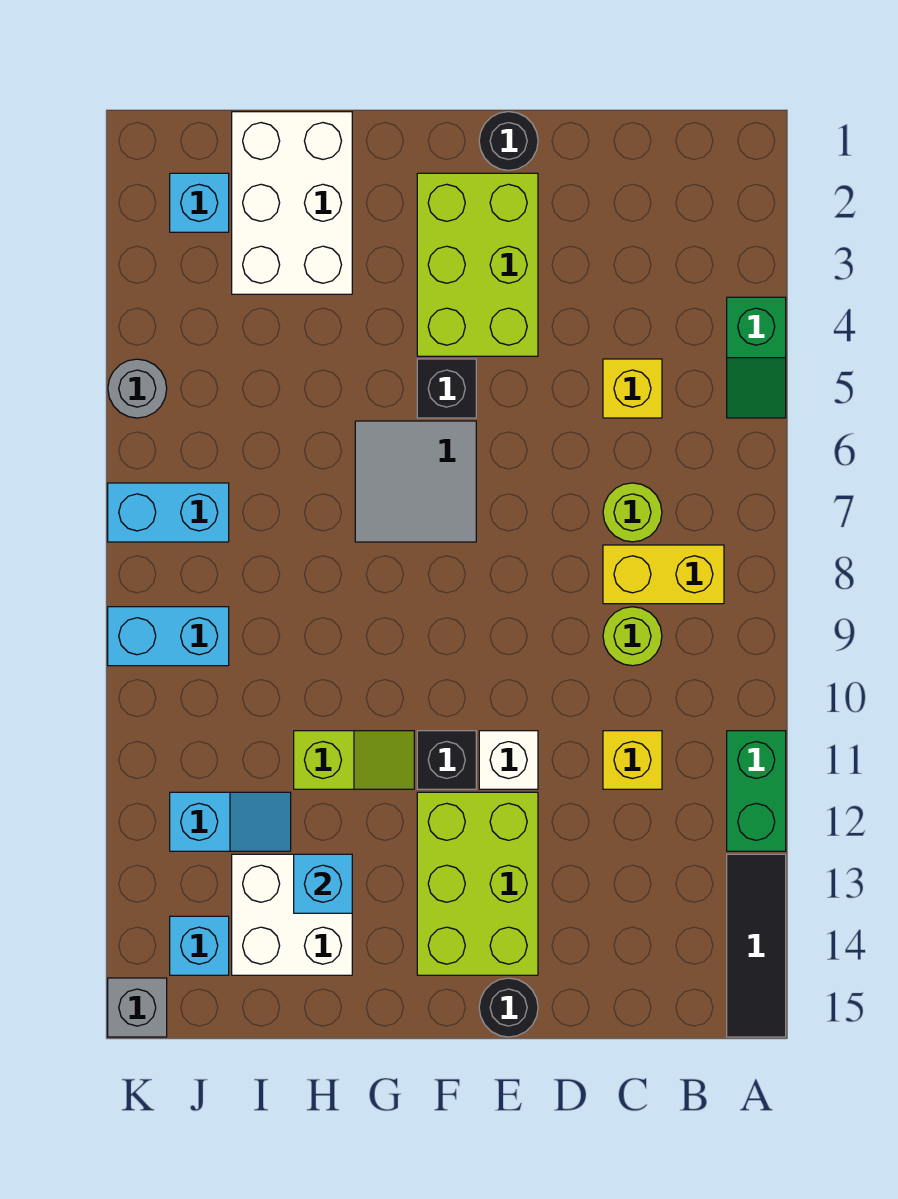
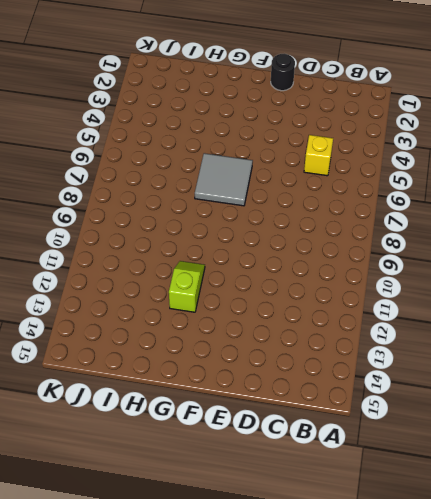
lime slope G11:G12 level 1 top 12 -> lime slope G11:H11 level 1 top H
none -> green slope A4:A5 level 1 top 4
none -> green brick A11:A12 level 1
none -> black tile A13:A15 level 1

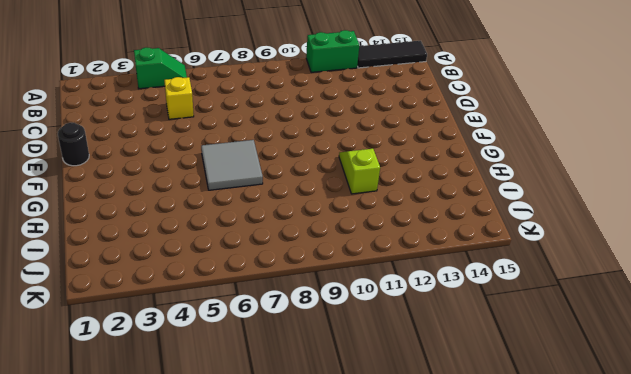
none -> yellow brick B8:C8 level 1
none -> lime round brick C7 level 1
none -> lime round brick C9 level 1

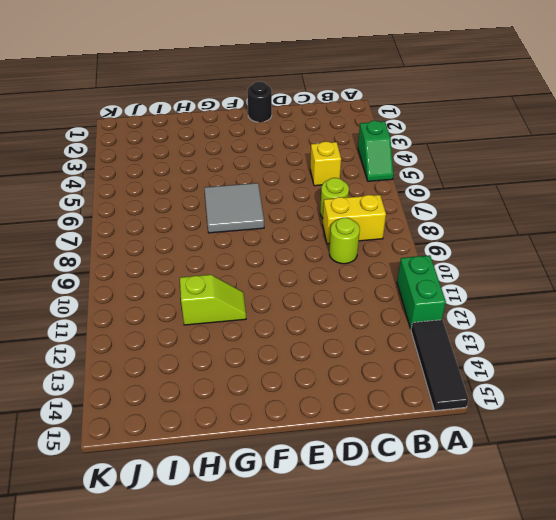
none -> yellow brick C11 level 1
none -> lime brick E2:F4 level 1
none -> white brick E11 level 1

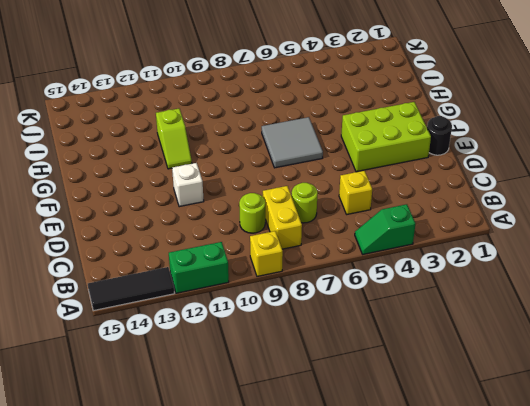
yellow brick A9 level 1 -> yellow brick C11 level 1
none -> lime brick E12:F14 level 1
none -> black round brick E15 level 1
none -> black brick F5 level 1

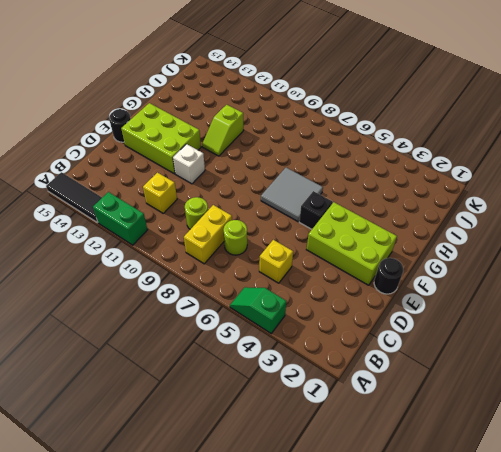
none -> black brick F11 level 1
none -> white brick H1:I3 level 1
none -> white brick H13:I14 level 1

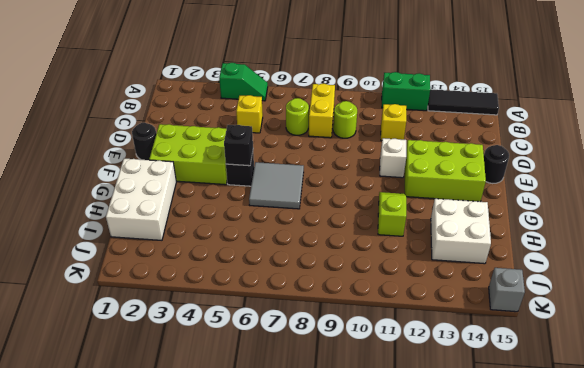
black brick F5 level 2 -> black brick F11 level 1
white brick G1:I2 level 1 -> white brick H1:I3 level 1
none -> cyan slope I12:J12 level 1 top J
none -> cyan brick J2 level 1
none -> cyan brick J7:K7 level 1

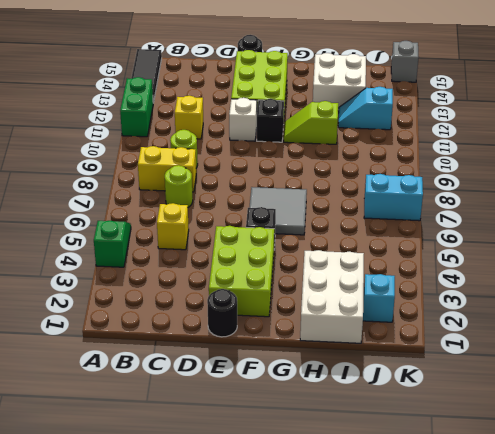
none -> cyan brick J9:K9 level 1
none -> cyan brick J14 level 1
none -> grey round brick K5 level 1

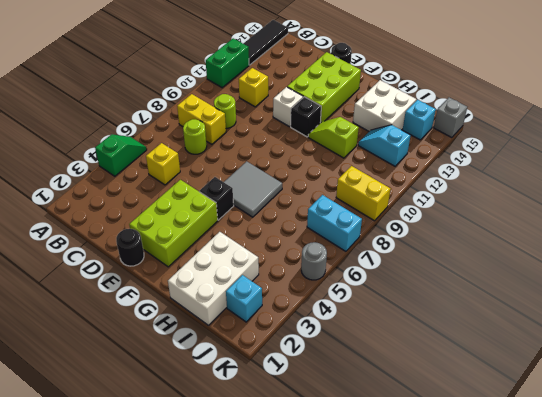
yellow brick J9:K9 level 1 -> cyan brick J9:K9 level 1
none -> cyan brick H13 level 2

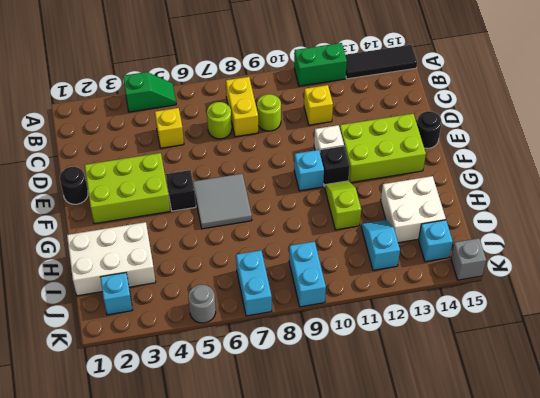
cyan brick F10 level 1 -> cyan brick H13 level 2

